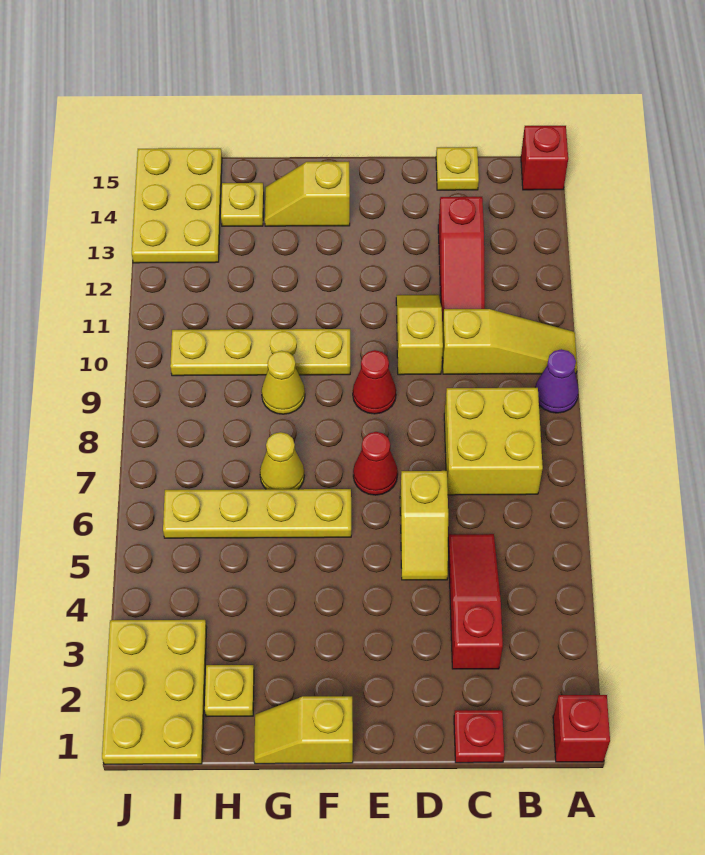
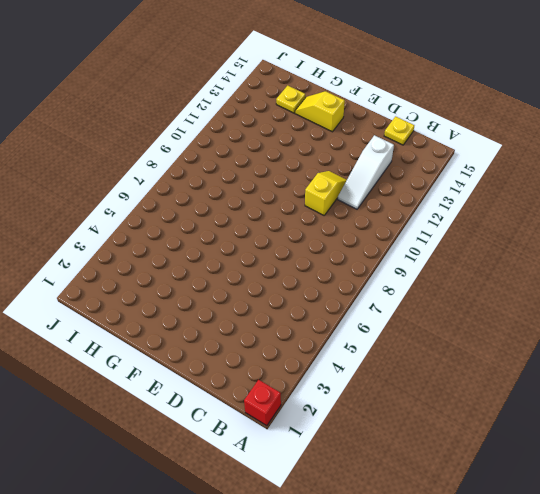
white slope C11:C13 level 1 top 13 -> red slope C11:C13 level 1 top 13
none -> purple cone A9 level 1
none -> yellow slope A10:C10 level 1 top C
none -> red brick A15 level 1

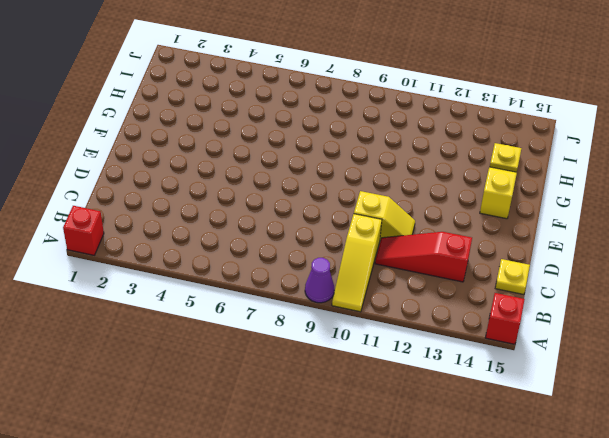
none -> yellow brick B7:C8 level 1
none -> red plate C1 level 1
none -> red slope C3:C5 level 1 top 3

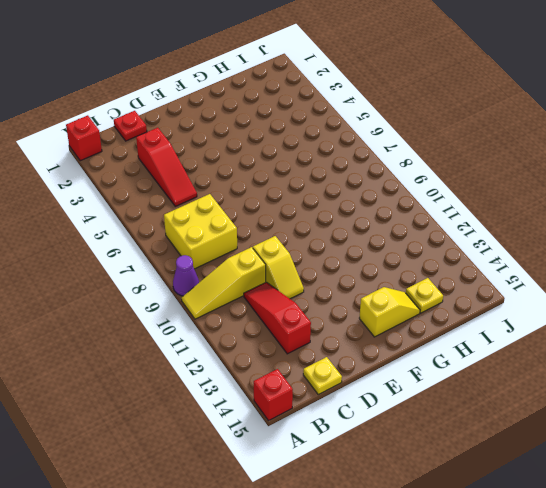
none -> yellow slope D5:D6 level 1 top 6
none -> red cone E7 level 1
none -> red cone E9 level 1

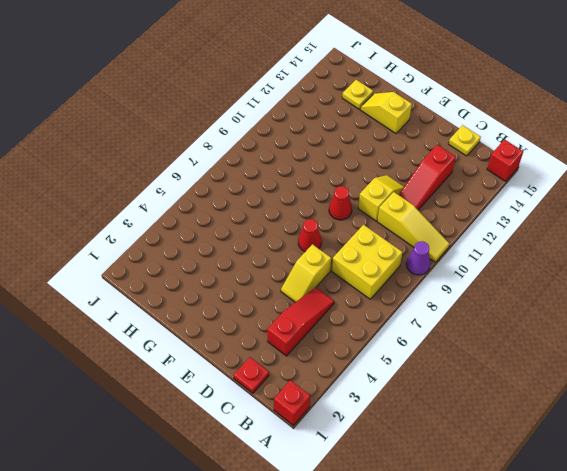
none -> yellow slope F1:G1 level 1 top F
none -> yellow plate F6:I6 level 1
none -> yellow plate F10:I10 level 1

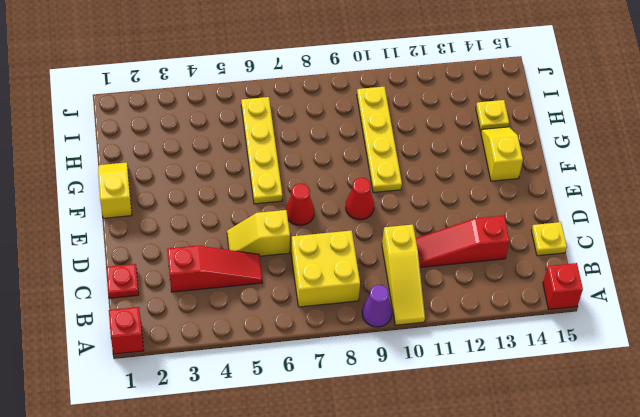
none -> yellow slope D10:D11 level 1 top 10
none -> yellow cone G7 level 1
none -> yellow cone G9 level 1

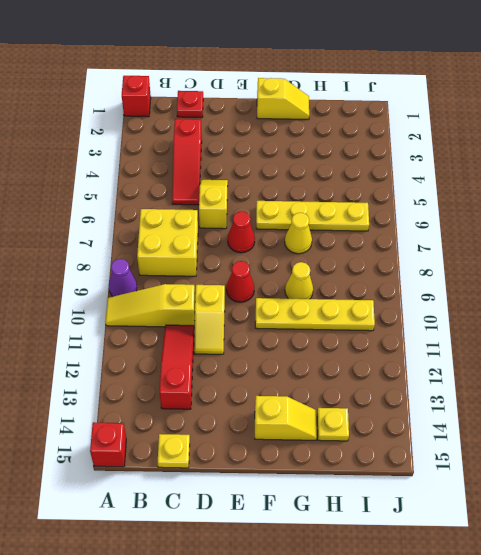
none -> yellow plate H2 level 1
none -> yellow plate I1:J3 level 1
none -> yellow plate I13:J15 level 1

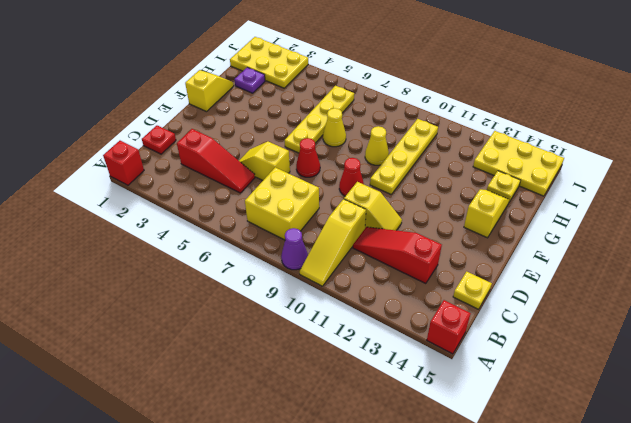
purple plate H2 level 1 -> yellow plate H2 level 1

